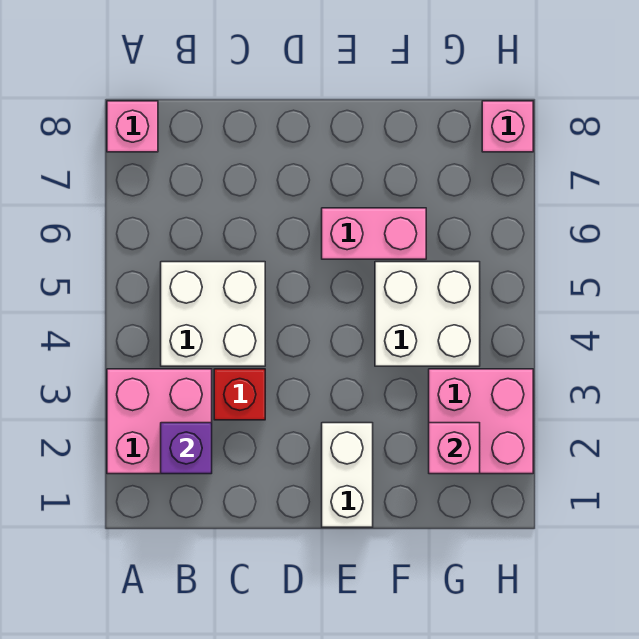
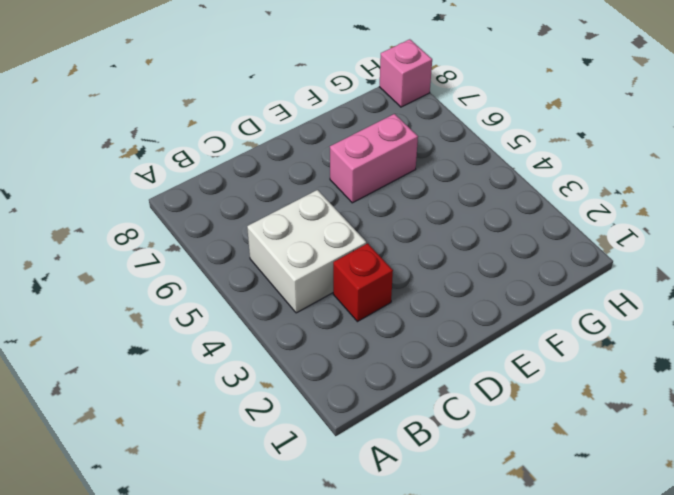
none -> pink brick A2:B3 level 1
none -> pink brick A8 level 1

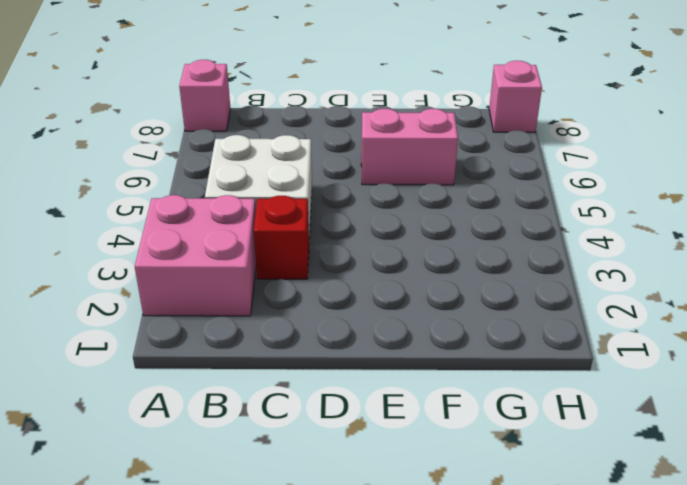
none -> white brick E1:E2 level 1
none -> white brick F4:G5 level 1

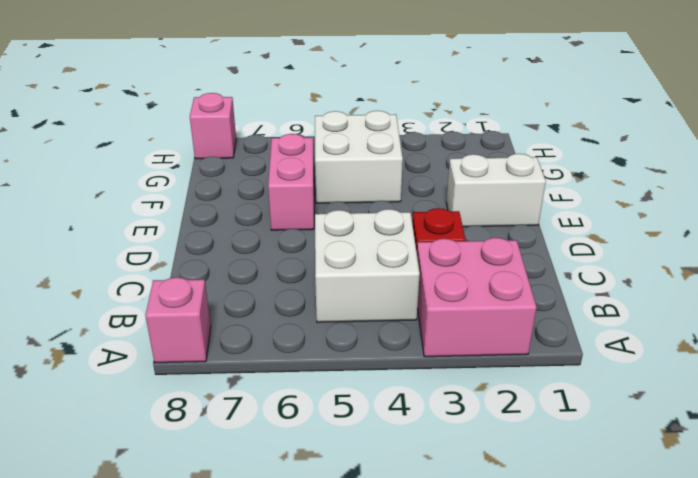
none -> pink brick G2:H3 level 1
none -> purple brick B2 level 2

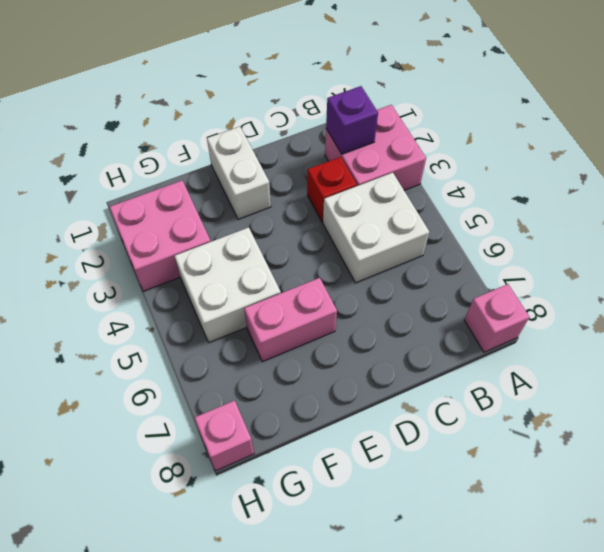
none -> pink brick G2 level 2

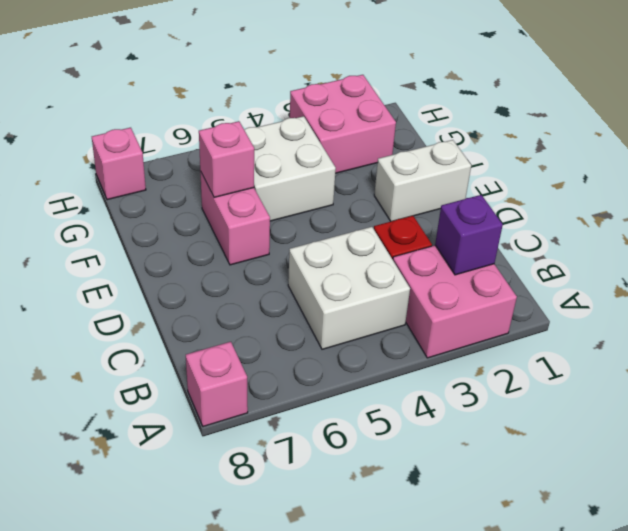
pink brick F6 level 2 -> pink brick G2 level 2

